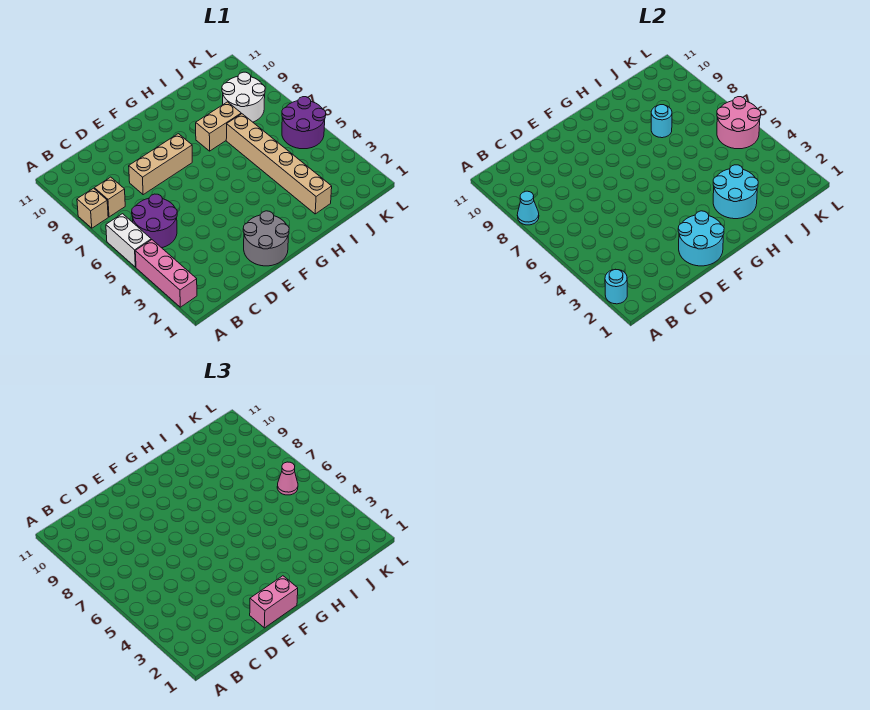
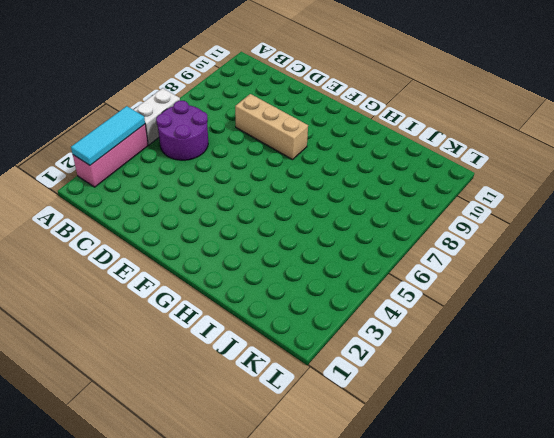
cyan tile A2:A4 level 2 -> cyan round brick A2 level 2
none -> tan brick A8 level 1
none -> tan brick B8 level 1
none -> grey round brick E1:F2 level 1

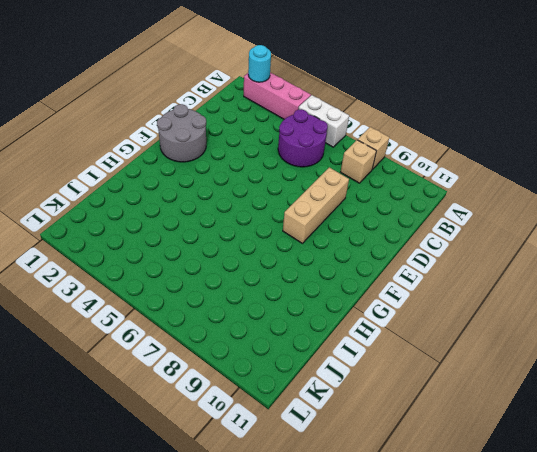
none -> tan brick H8:I8 level 1
none -> tan brick I2:I7 level 1
none -> white round brick J8:K9 level 1

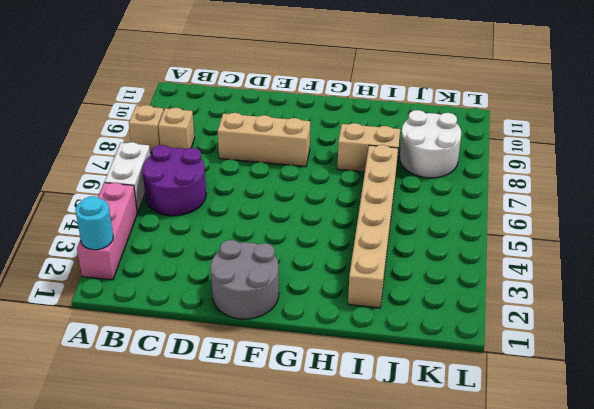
none -> purple round brick K5:L6 level 1
none -> cyan cone A8 level 2
none -> cyan round brick E1:F2 level 2

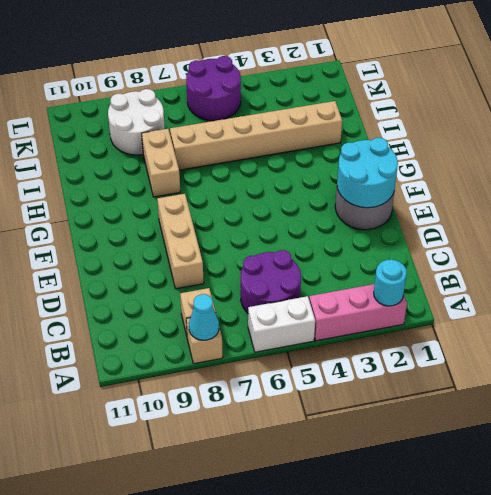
none -> cyan round brick H2:I3 level 2
none -> cyan round brick I8 level 2
none -> pink round brick K5:L6 level 2

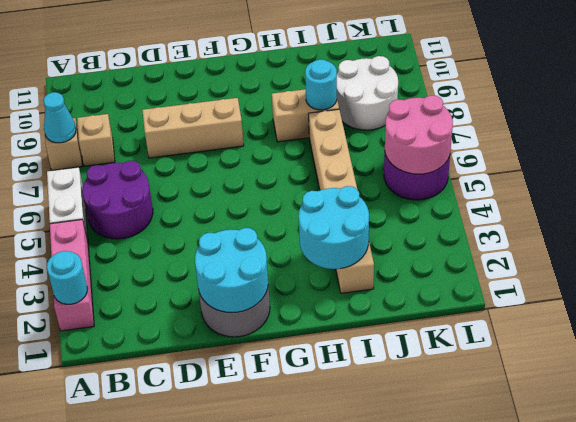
none -> pink brick E1:F1 level 3
none -> pink cone K6 level 3

